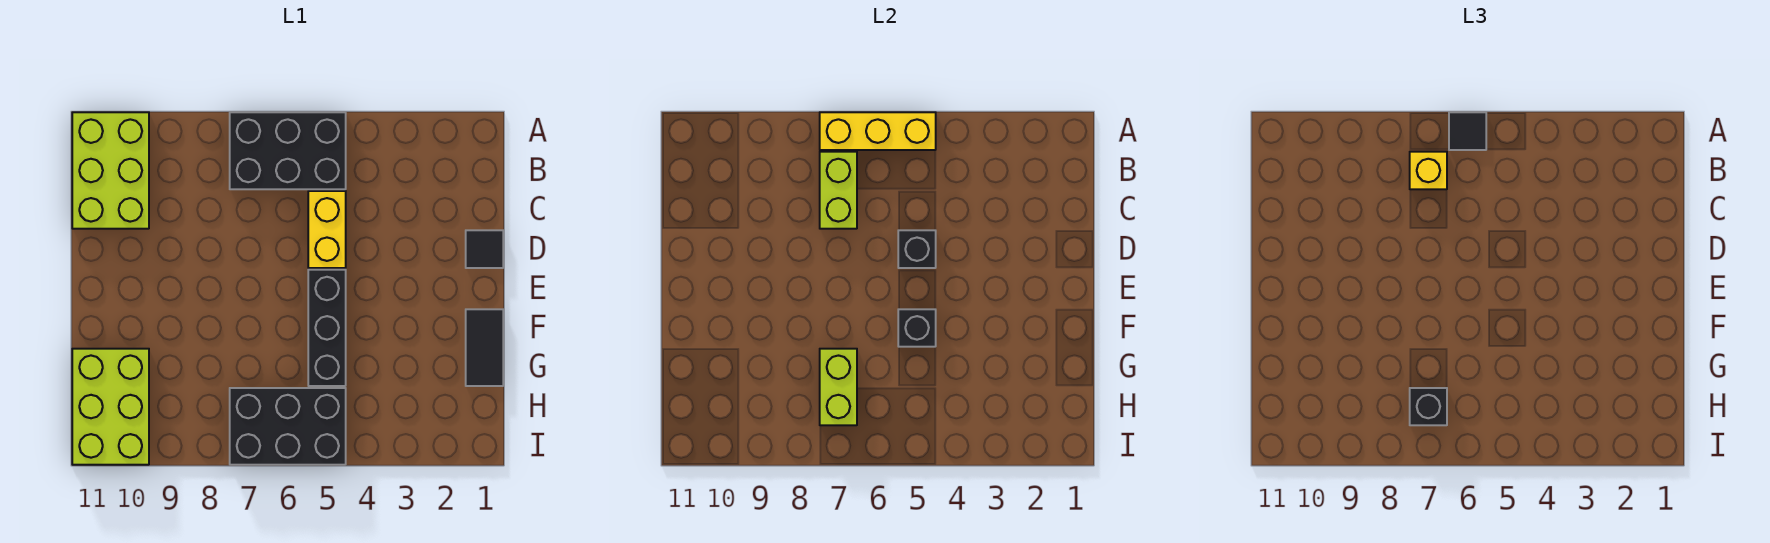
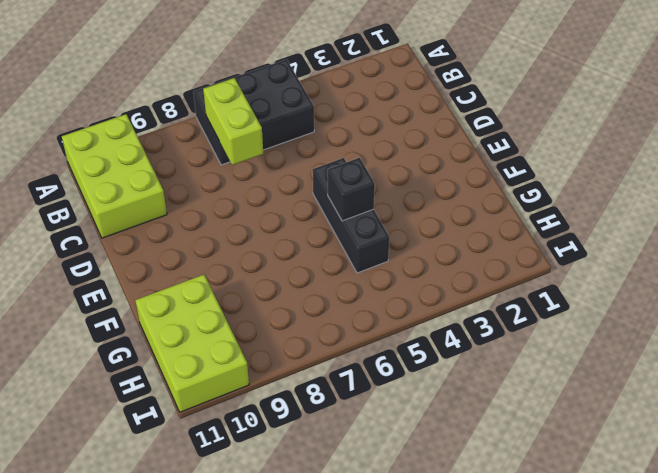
none -> yellow brick C5:D5 level 1
none -> black tile D1 level 1
none -> black tile F1:G1 level 1

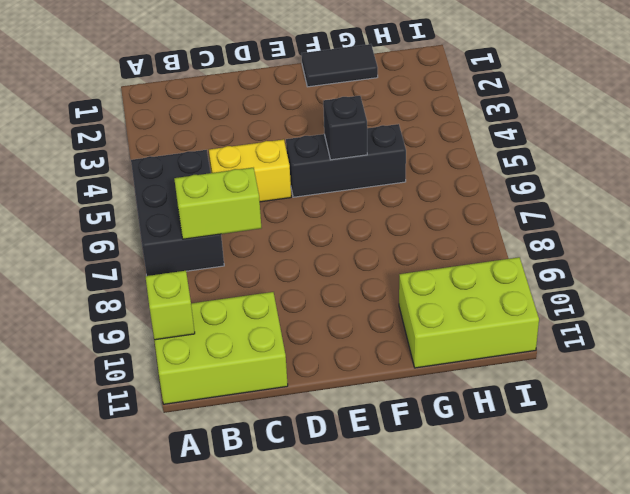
lime brick A10 level 2 -> none
none -> black tile D1 level 1
none -> black brick H5:I7 level 1
none -> yellow brick A5:A7 level 2

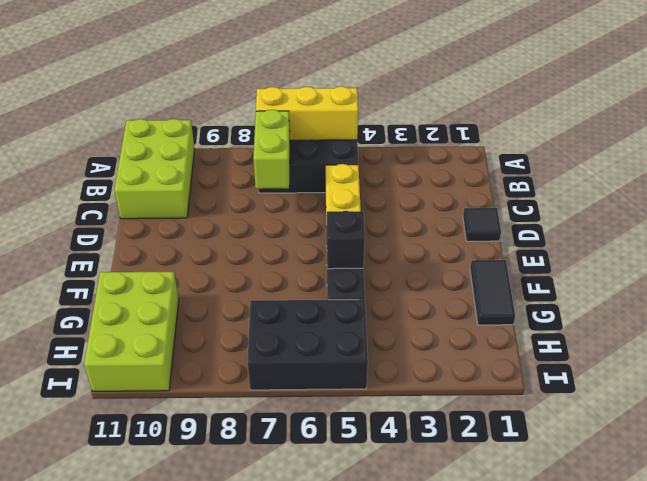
none -> black brick D5 level 2
none -> lime brick G7:H7 level 2
none -> black tile A6 level 3

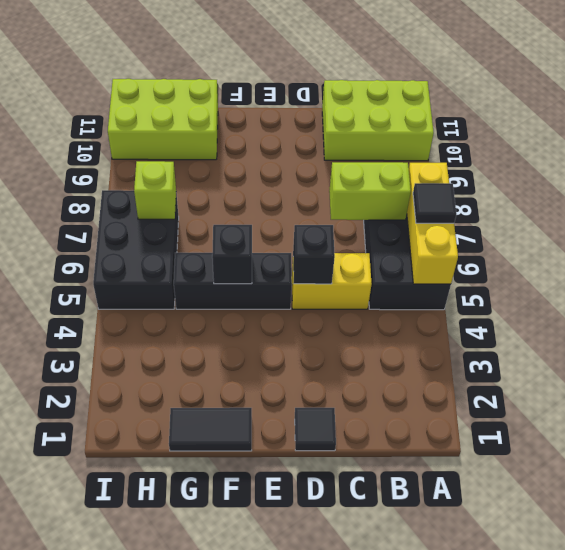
lime brick H7 level 2 -> lime brick G7:H7 level 2
none -> yellow brick B7 level 3
none -> black brick H7 level 3

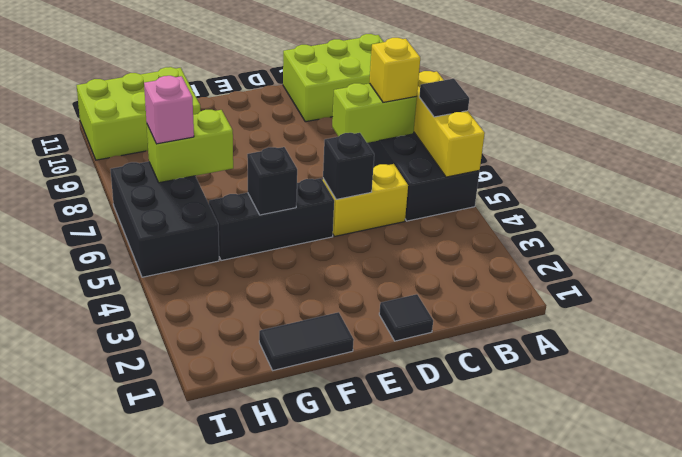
pink brick H7 level 3 -> black brick H7 level 3

